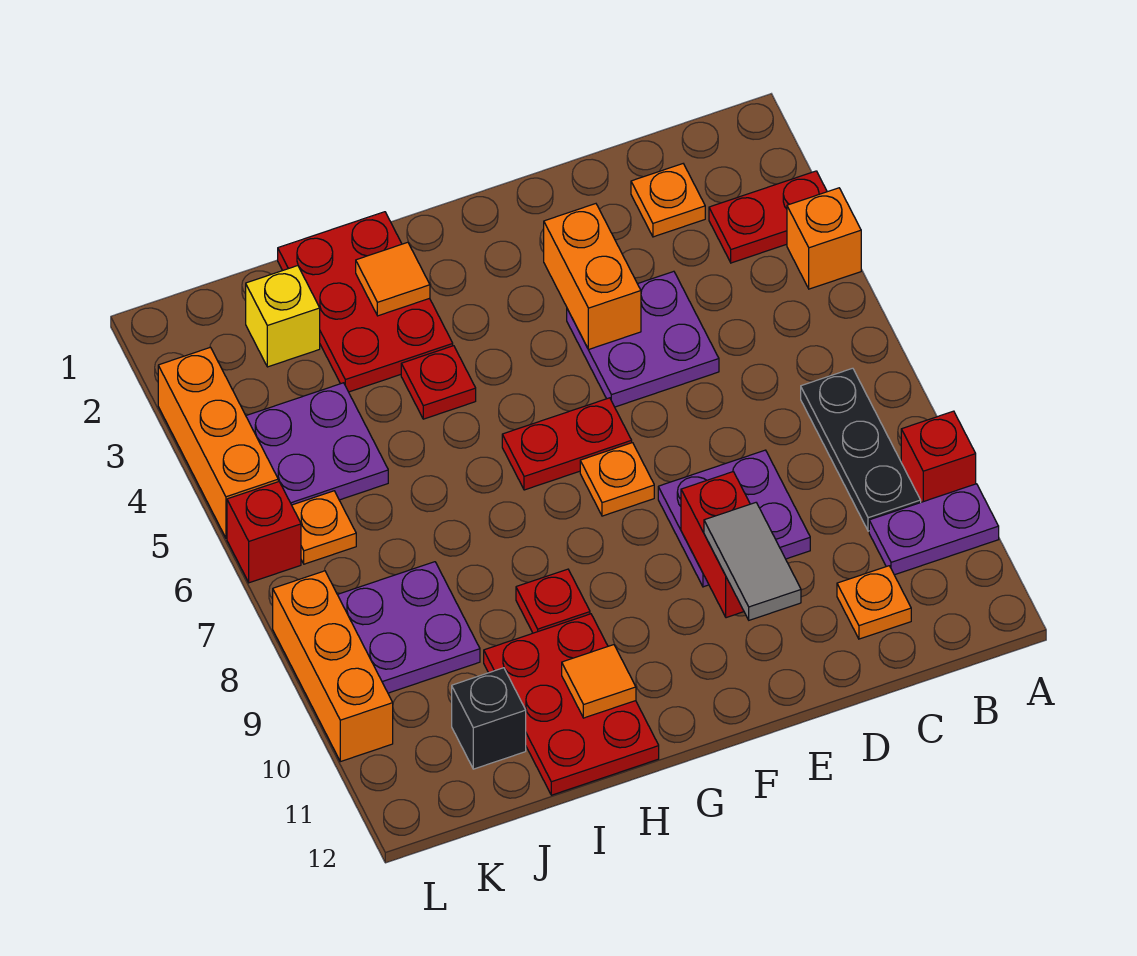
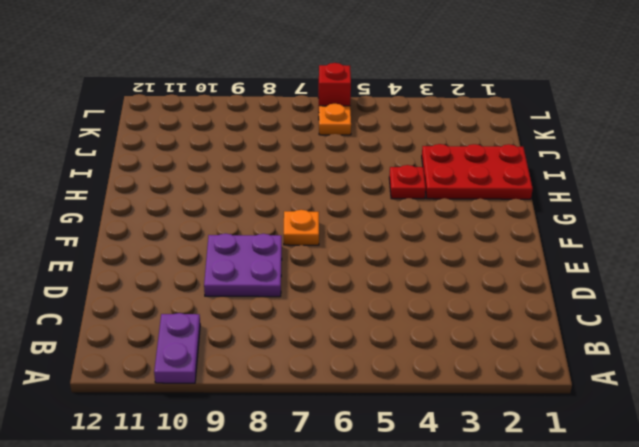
none -> red plate A3:B3 level 1
none -> orange brick A4 level 1
none -> red brick A9 level 1

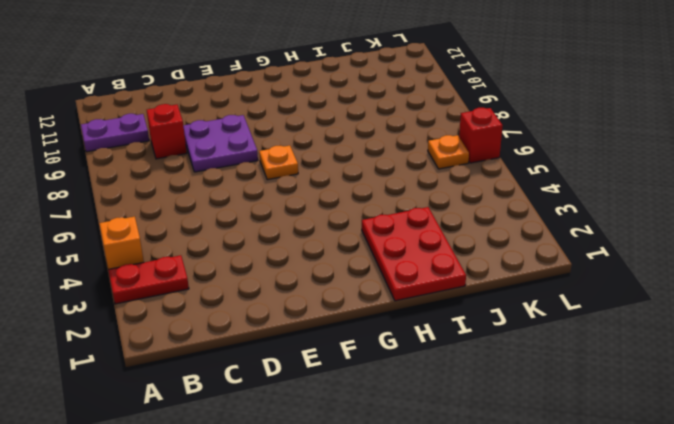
red brick C9 level 1 -> red brick A9 level 1
none -> black plate B7:B9 level 1
none -> orange plate C2 level 1
none -> orange plate C11 level 1

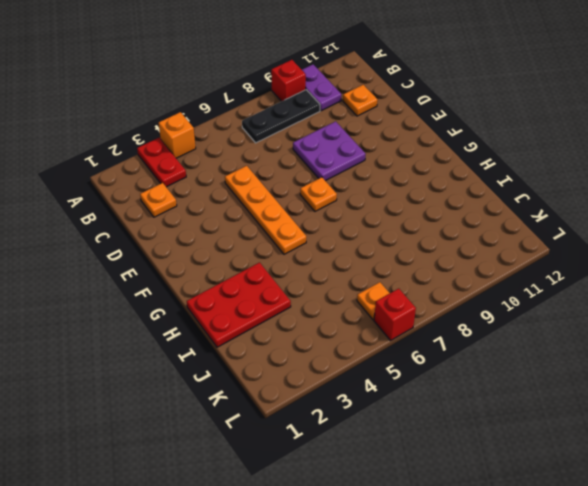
orange plate D5:G5 level 1 -> purple plate D4:E5 level 1
none -> red plate F6:G6 level 1
none -> red plate H4 level 1
none -> red plate H9 level 1

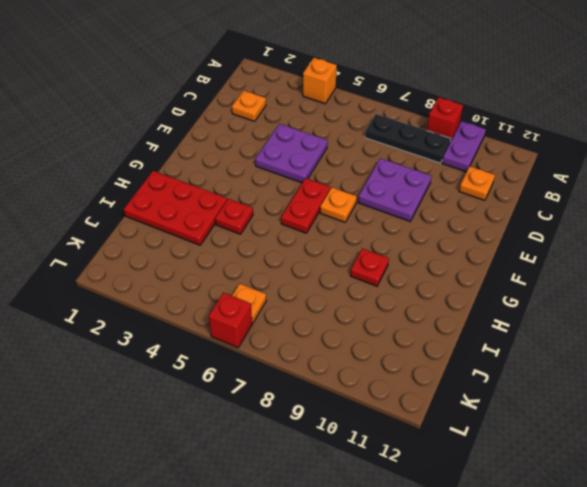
none -> red plate A3:B3 level 1
none -> red plate H10:I12 level 1
none -> yellow brick J2 level 1

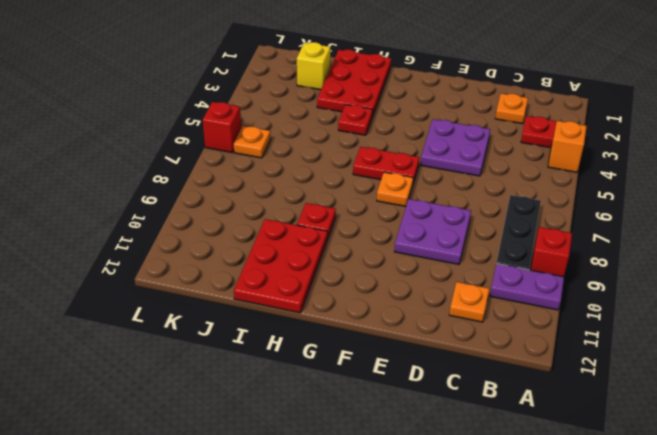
none -> purple plate J4:K5 level 1
none -> purple plate J8:K9 level 1
none -> black brick J11 level 1

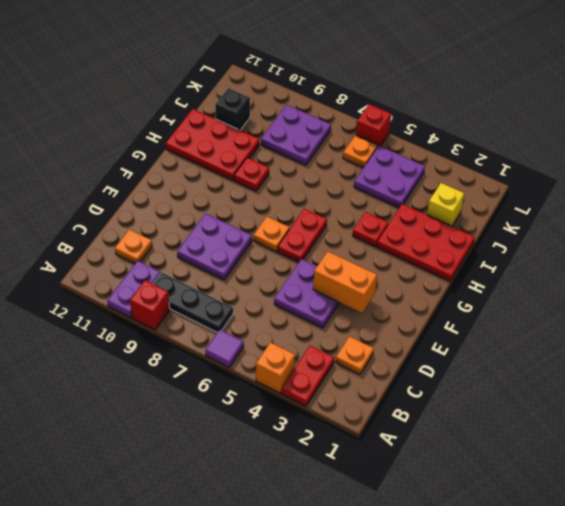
purple tile A6 level 1 -> none
none -> orange brick L3:L5 level 1
none -> orange brick L8:L10 level 1
none -> red brick E9:E10 level 2

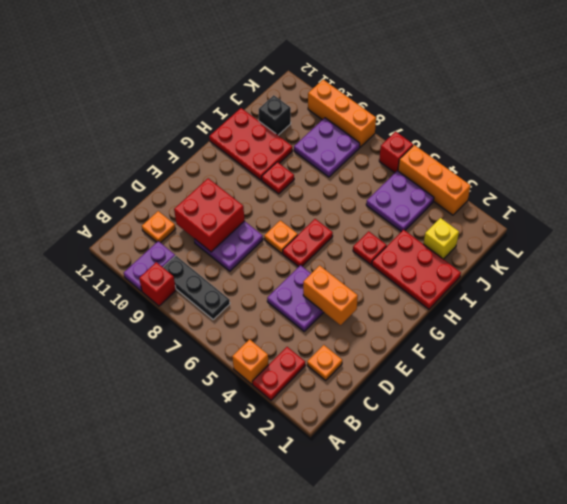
red brick D9:E10 level 2 -> red brick E9:E10 level 2
none -> orange plate K6 level 1
none -> orange tile H2 level 2
none -> orange tile H11 level 2

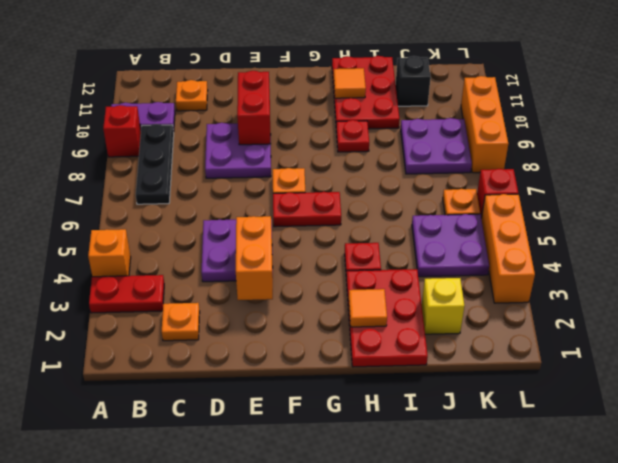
none -> grey tile E10:E11 level 3

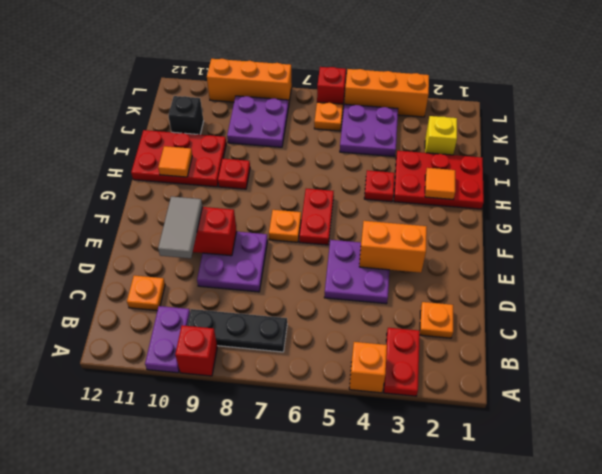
grey tile D10:E10 level 3 -> grey tile E10:E11 level 3

